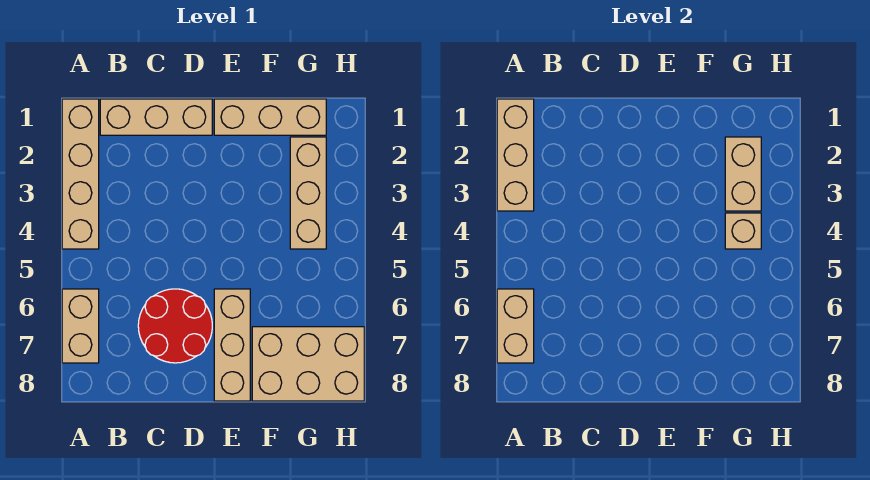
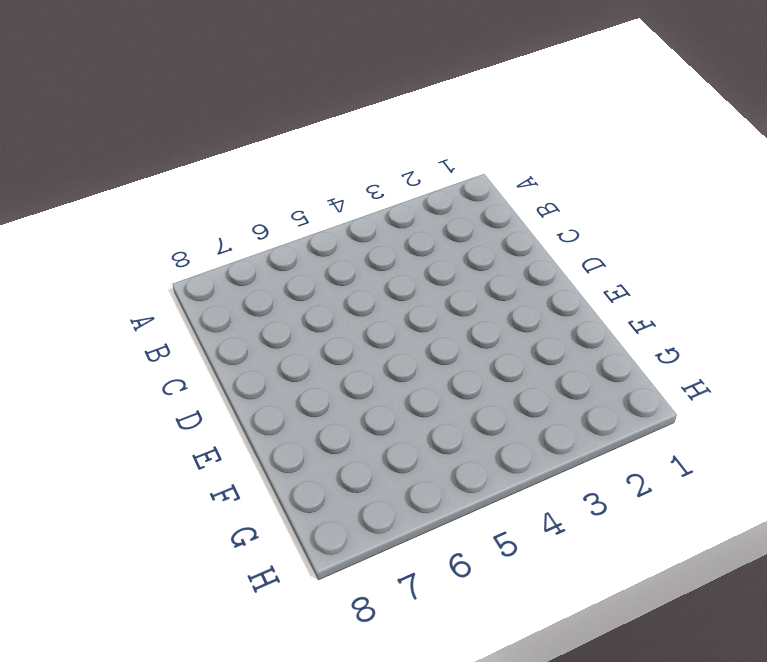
none -> tan brick A1:A4 level 1
none -> tan brick A6:A7 level 1
none -> tan brick B1:D1 level 1

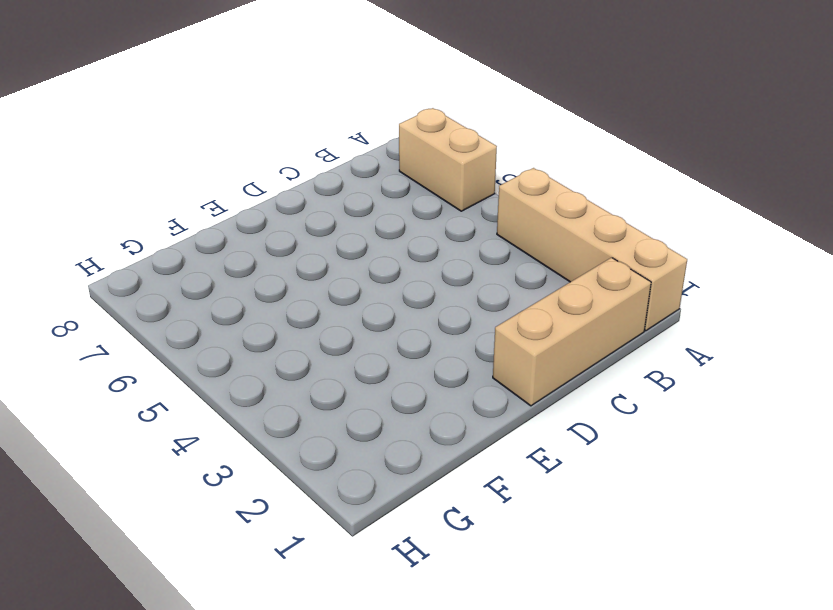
none -> red round brick C6:D7 level 1
none -> tan brick E1:G1 level 1
none -> tan brick E6:E8 level 1

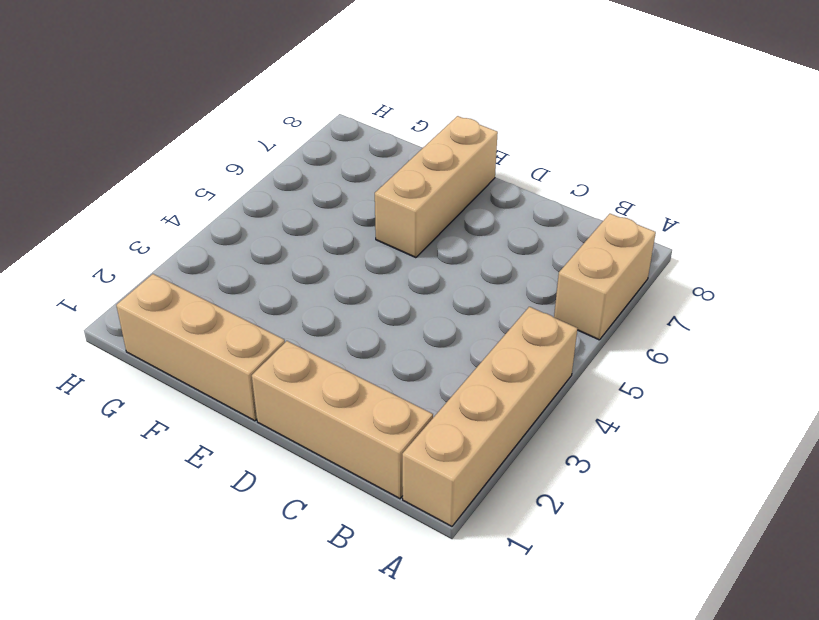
none -> red round brick C6:D7 level 1
none -> tan brick F7:H8 level 1
none -> tan brick G2:G4 level 1

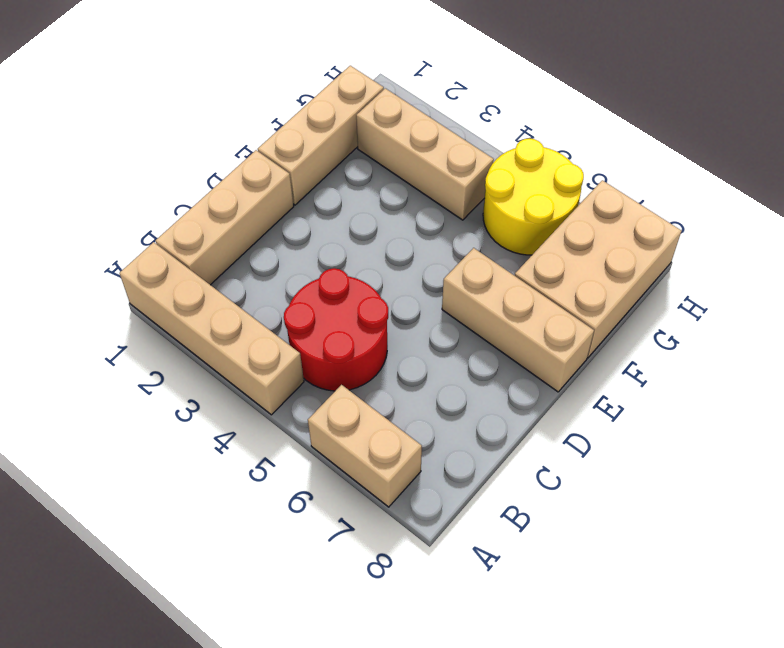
red round brick B4:C5 level 1 -> red round brick C6:D7 level 1
yellow round brick G5:H6 level 1 -> none
none -> tan brick A1:A3 level 2
none -> tan brick A6:A7 level 2
none -> tan brick G2:G3 level 2

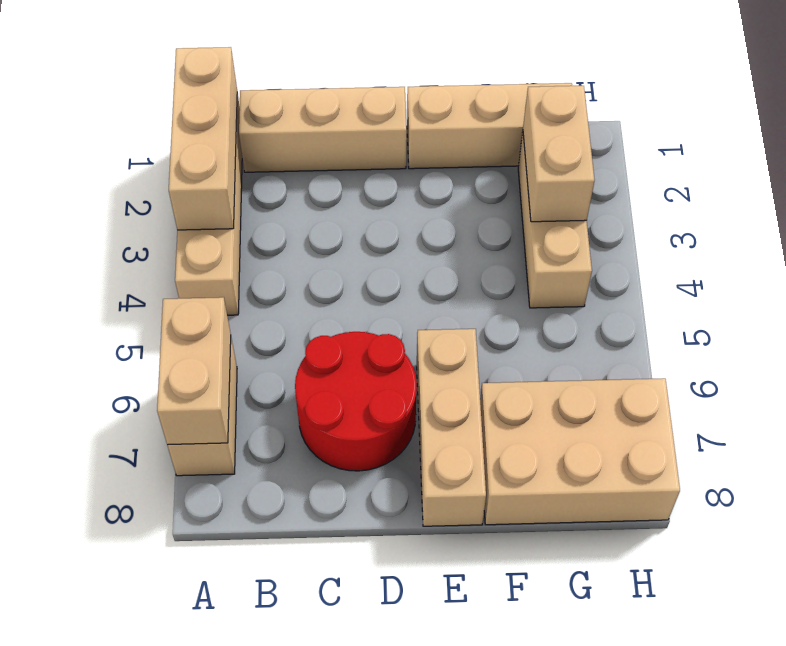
none -> tan brick G4 level 2

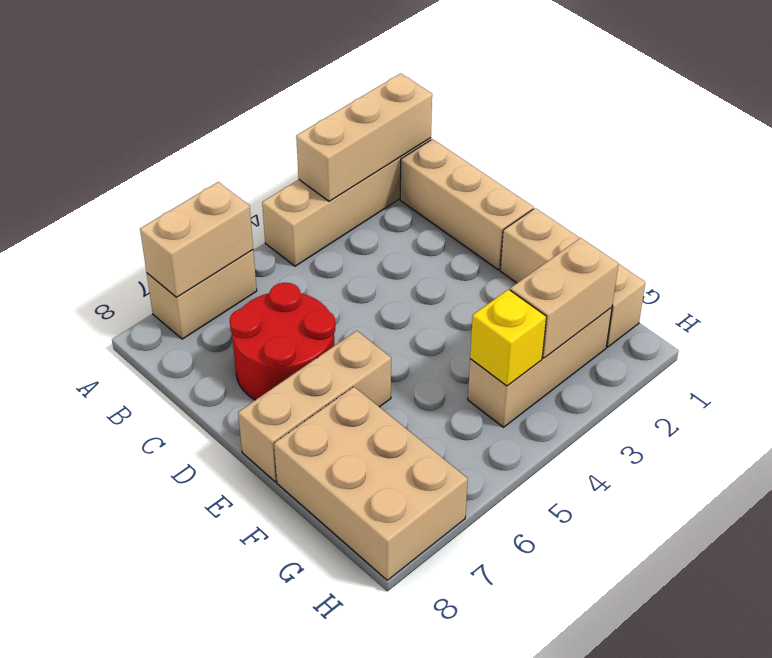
yellow brick G4 level 2 -> tan brick G4 level 2

